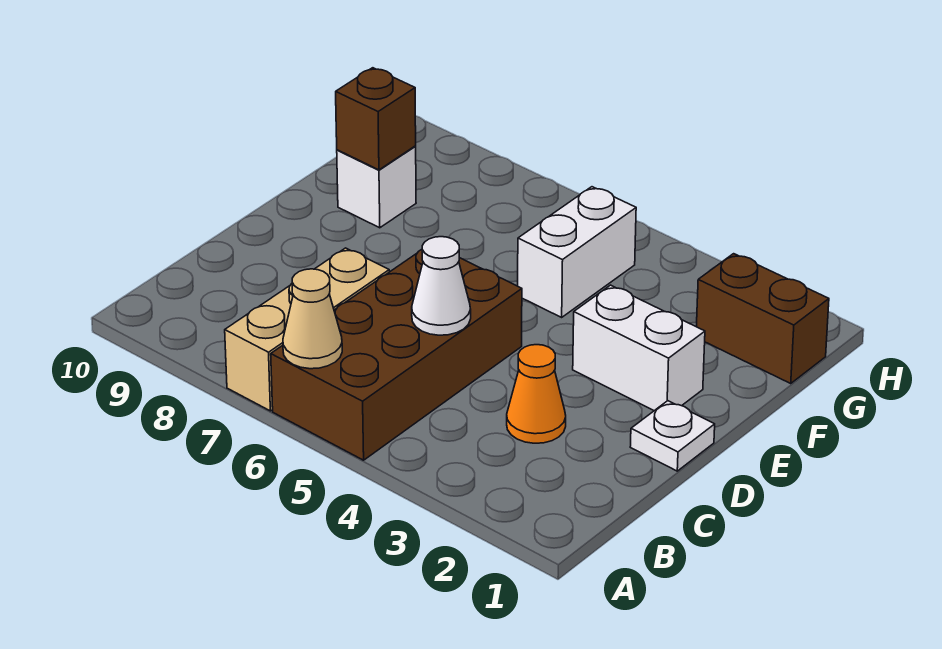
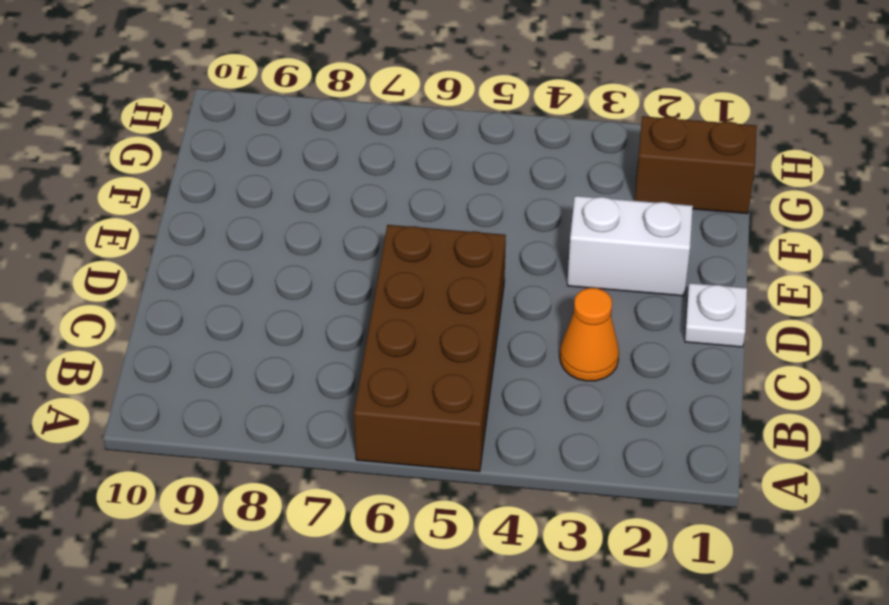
none -> tan brick A7:C7 level 1
none -> white brick F5:G5 level 1

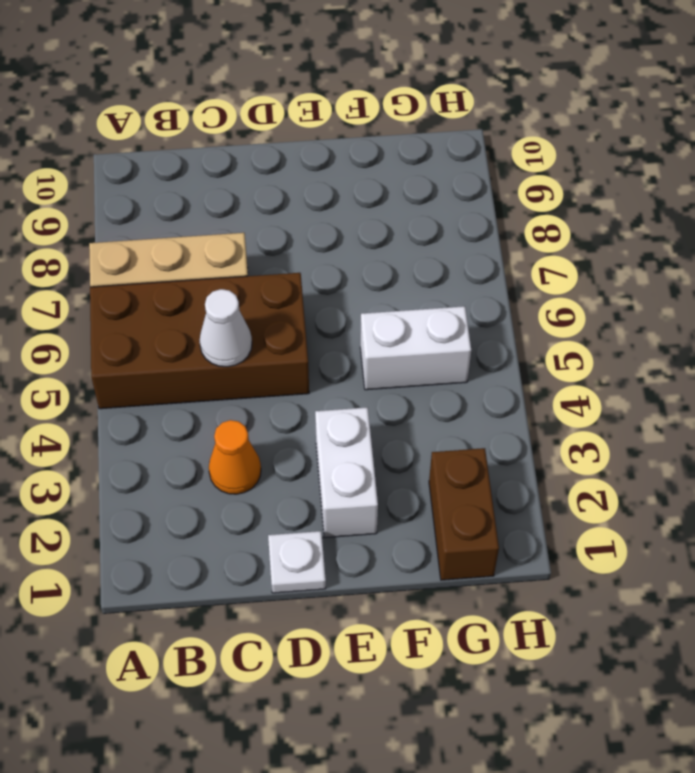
none -> white brick F9 level 1
none -> tan cone A6 level 2

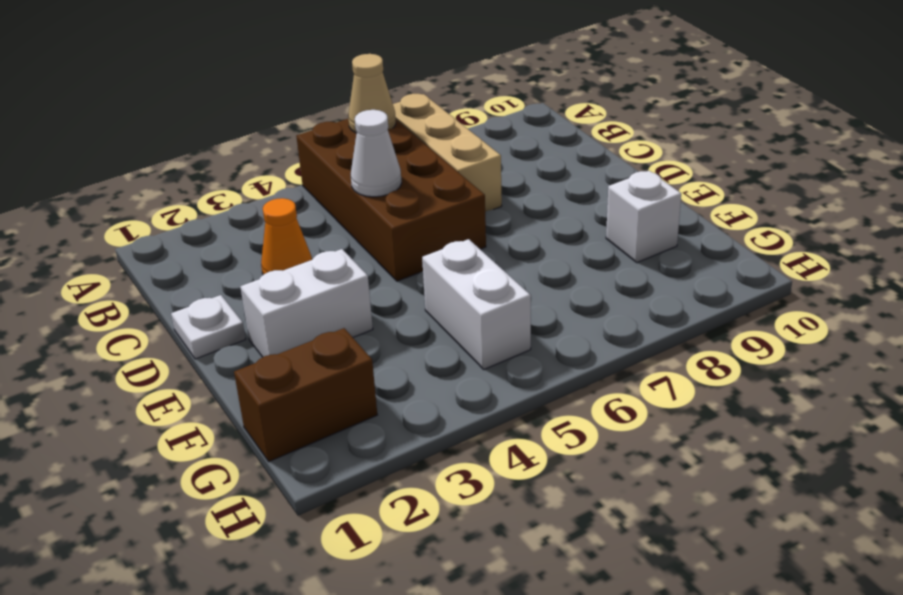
none -> brown brick F9 level 2

